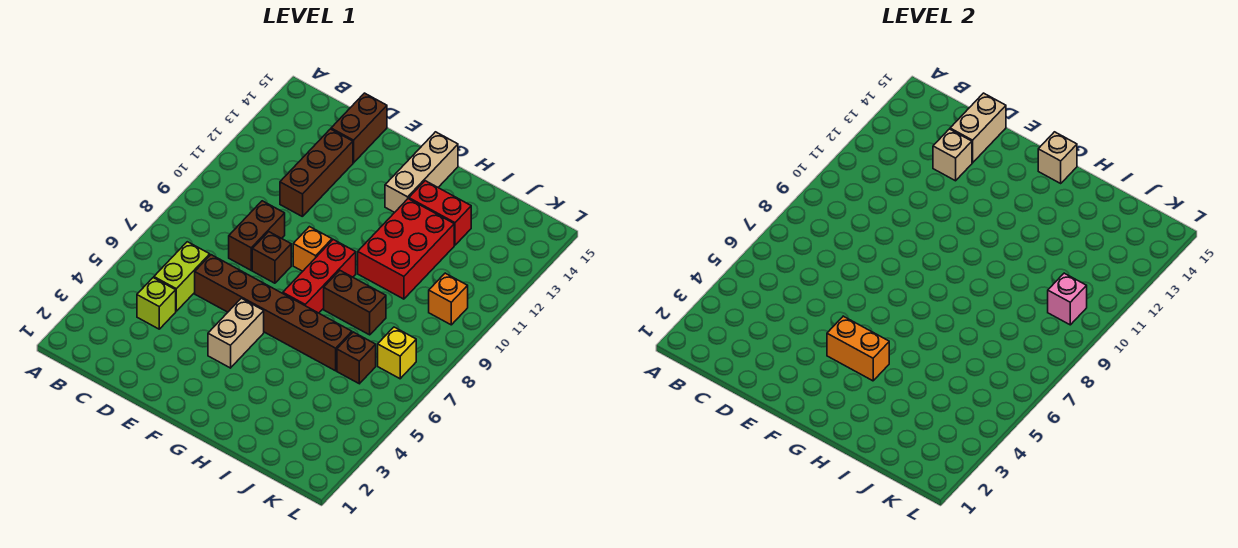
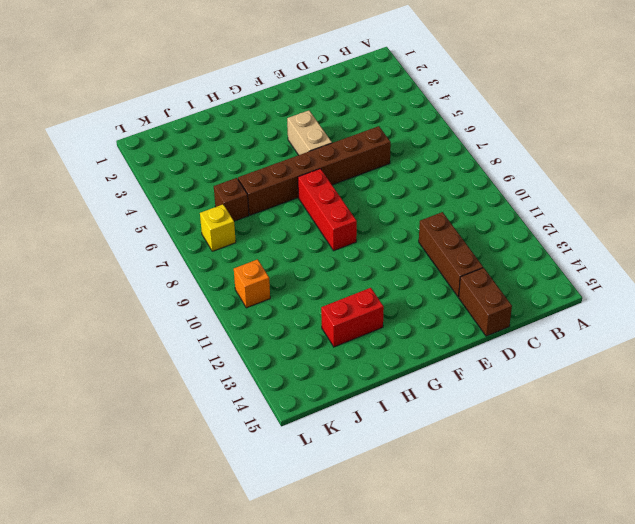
none -> lime brick C4 level 1
none -> lime brick C5:C6 level 1
none -> brown brick D8:D9 level 1

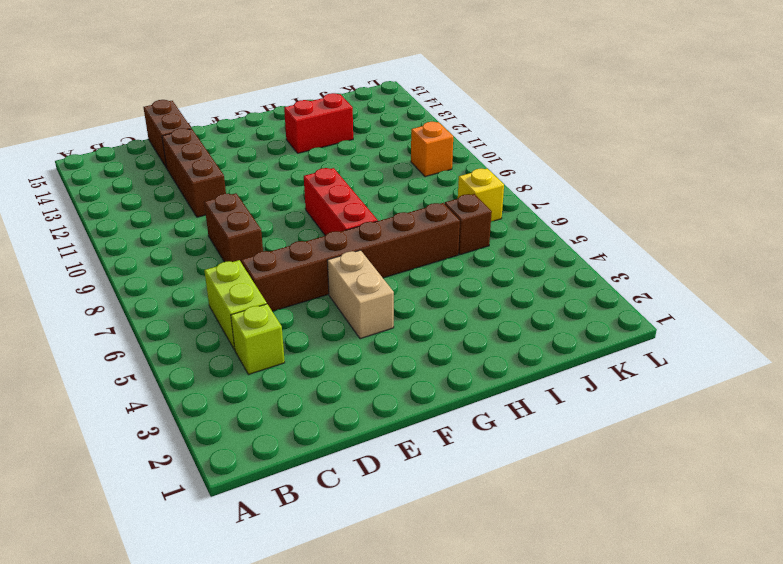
none -> brown brick E8 level 1
none -> orange brick F9 level 1
none -> tan brick G13:G15 level 1

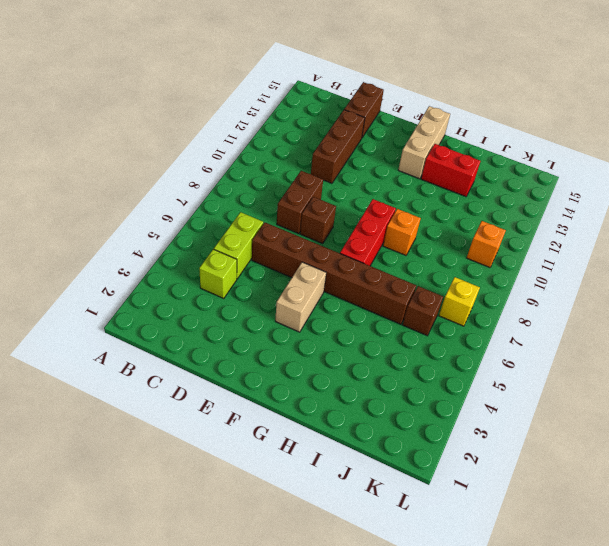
orange brick H9 level 1 -> orange brick F9 level 1
none -> brown brick H8:I8 level 1
none -> red brick H10:I12 level 1
none -> tan brick D13 level 2

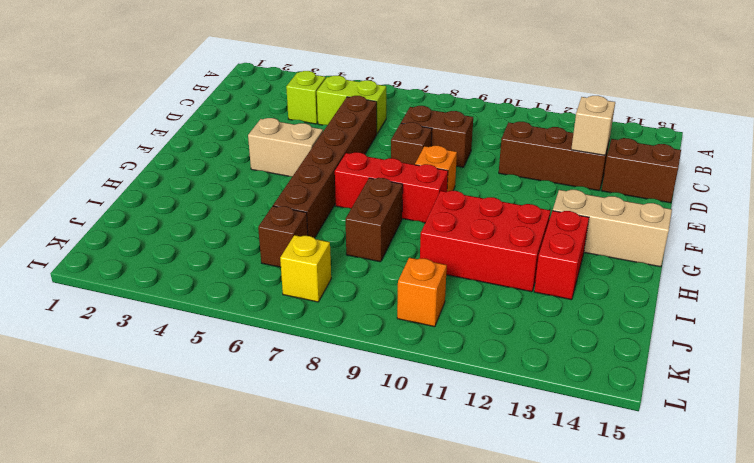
none -> tan brick D14:D15 level 2
none -> orange brick F4:G4 level 2
none -> tan brick G15 level 2

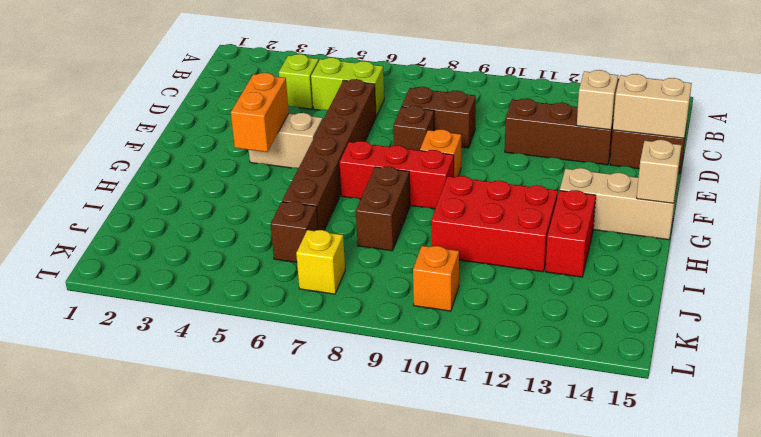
none -> pink brick K10 level 2

